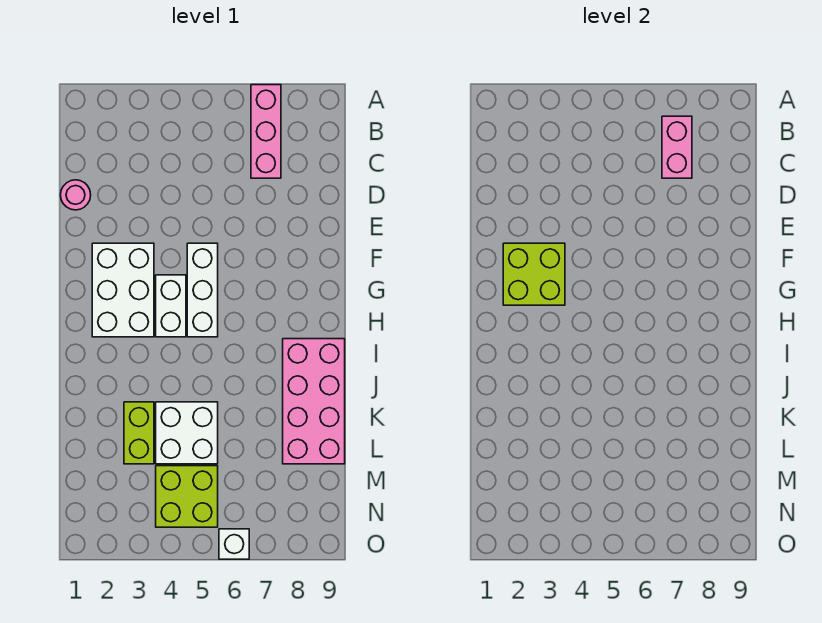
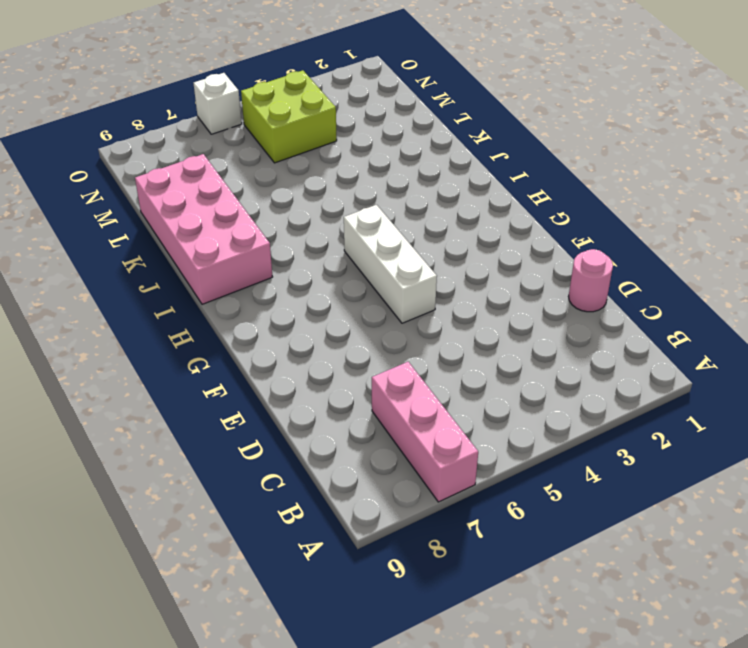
none -> white brick F2:H3 level 1
none -> white brick G4:H4 level 1
none -> lime brick K3:L3 level 1

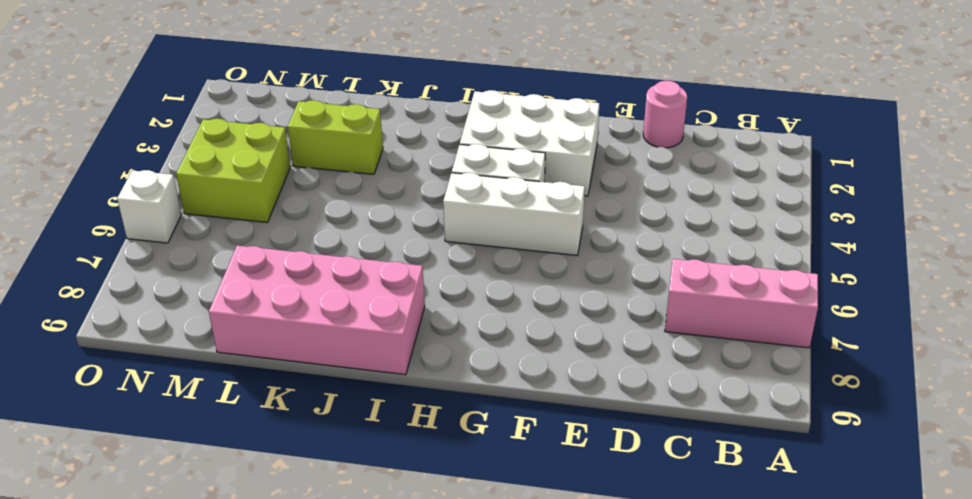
none -> white brick K4:L5 level 1
none -> pink brick B7:C7 level 2
none -> lime brick F2:G3 level 2

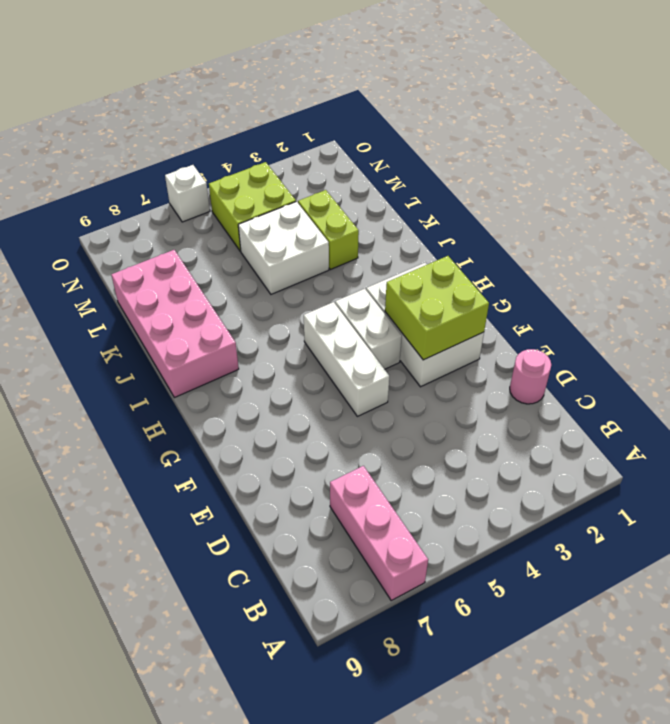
none -> pink brick B7:C7 level 2

